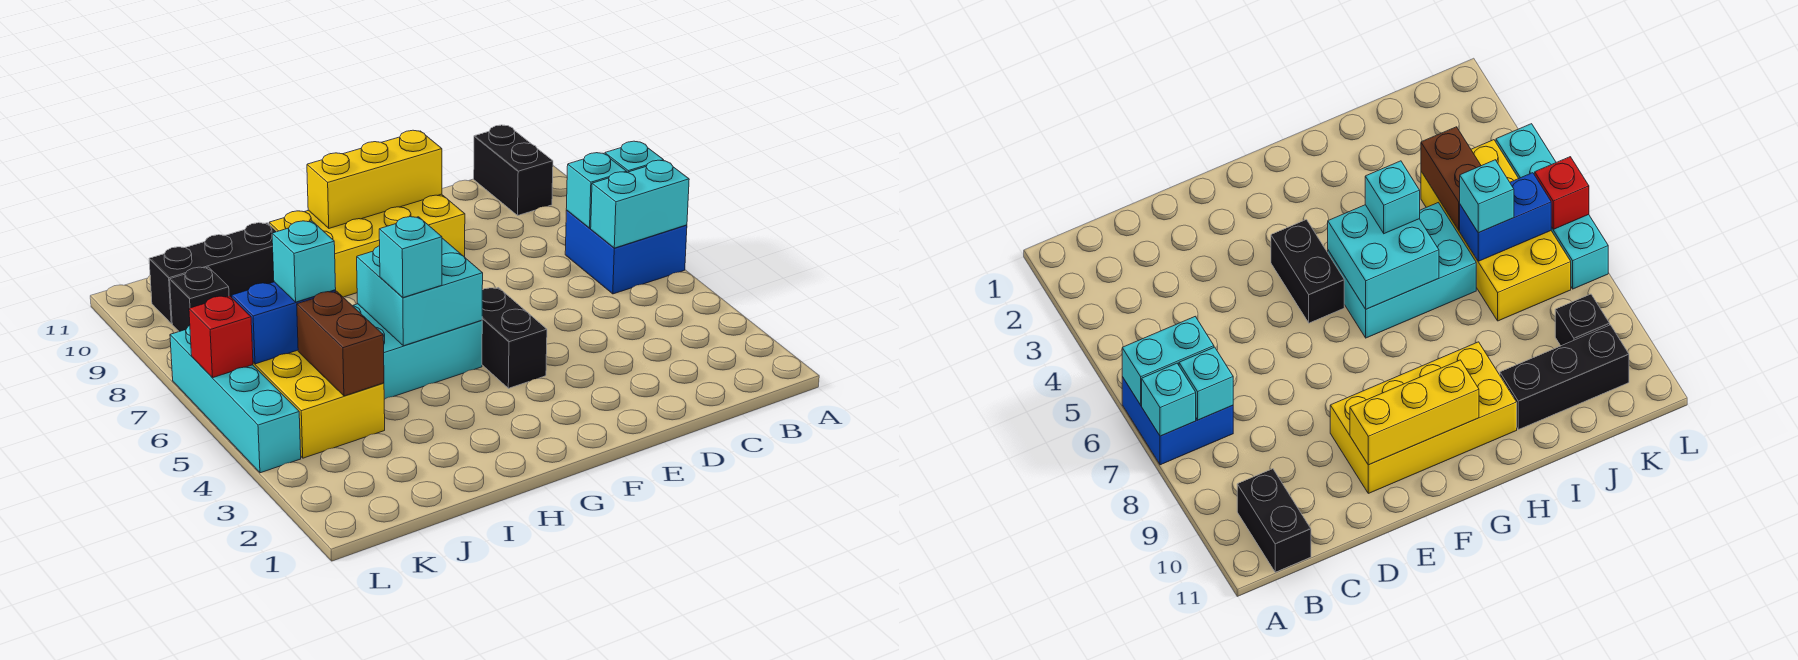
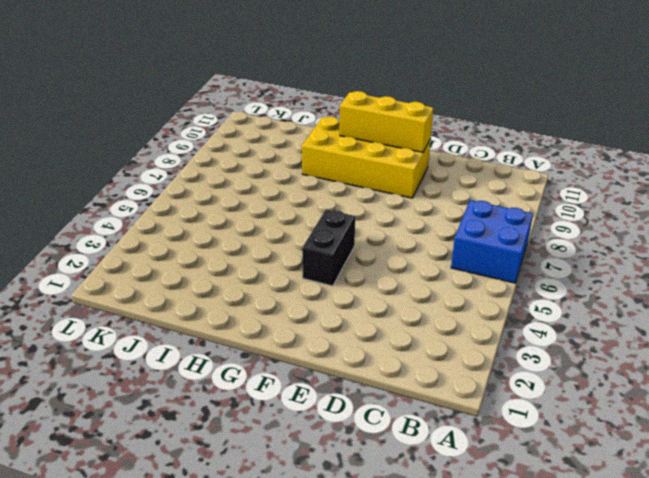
none -> black brick B10:B11 level 1
none -> cyan brick G5:I6 level 1
none -> black brick I10:K10 level 1

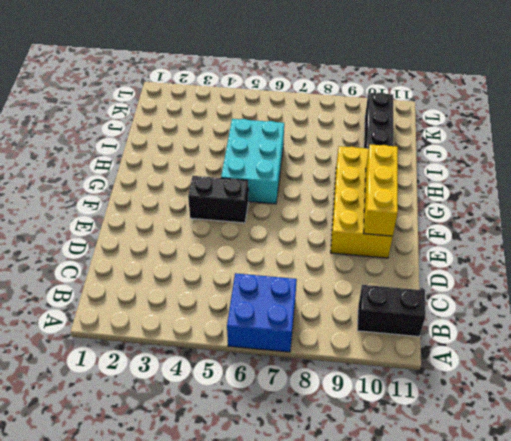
none -> yellow brick J4:K7 level 1
none -> black brick K9 level 1
none -> cyan brick L4:L7 level 1

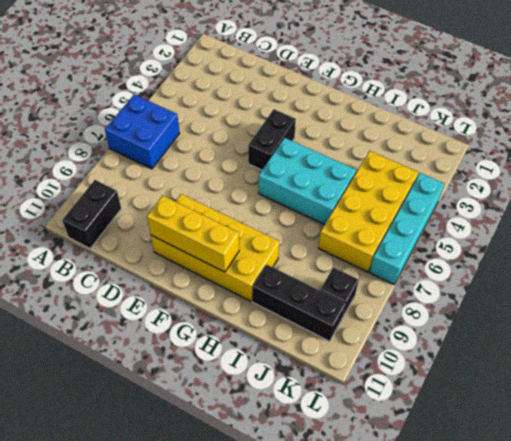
none -> cyan brick A6:B6 level 2
none -> cyan brick A7 level 2
none -> cyan brick B7 level 2

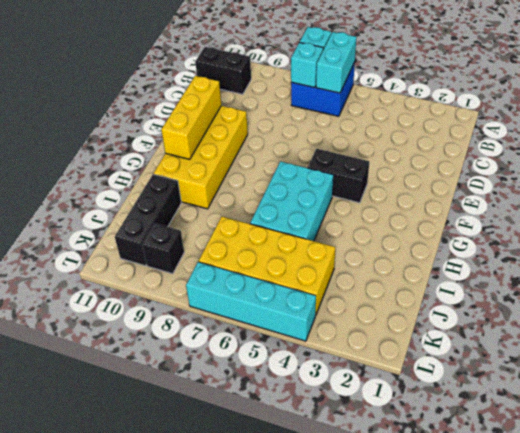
none -> cyan brick G5:H6 level 2
none -> brown brick J4:J5 level 2
none -> blue brick J6:K6 level 2

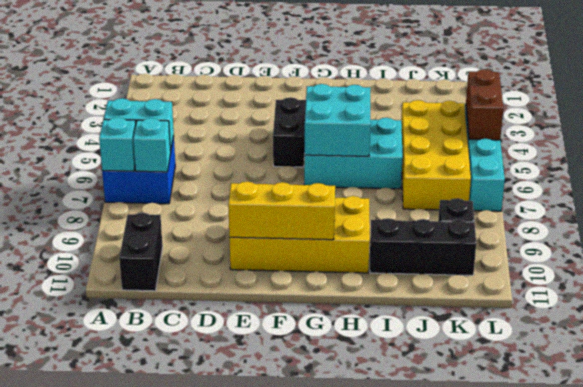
brown brick L4:L5 level 2 -> brown brick J4:J5 level 2
none -> blue brick J6:K6 level 2
none -> red brick L6 level 2
none -> cyan brick H5 level 3

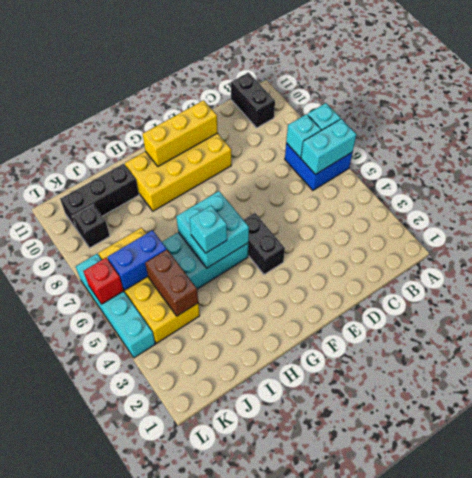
none -> cyan brick J6 level 3

